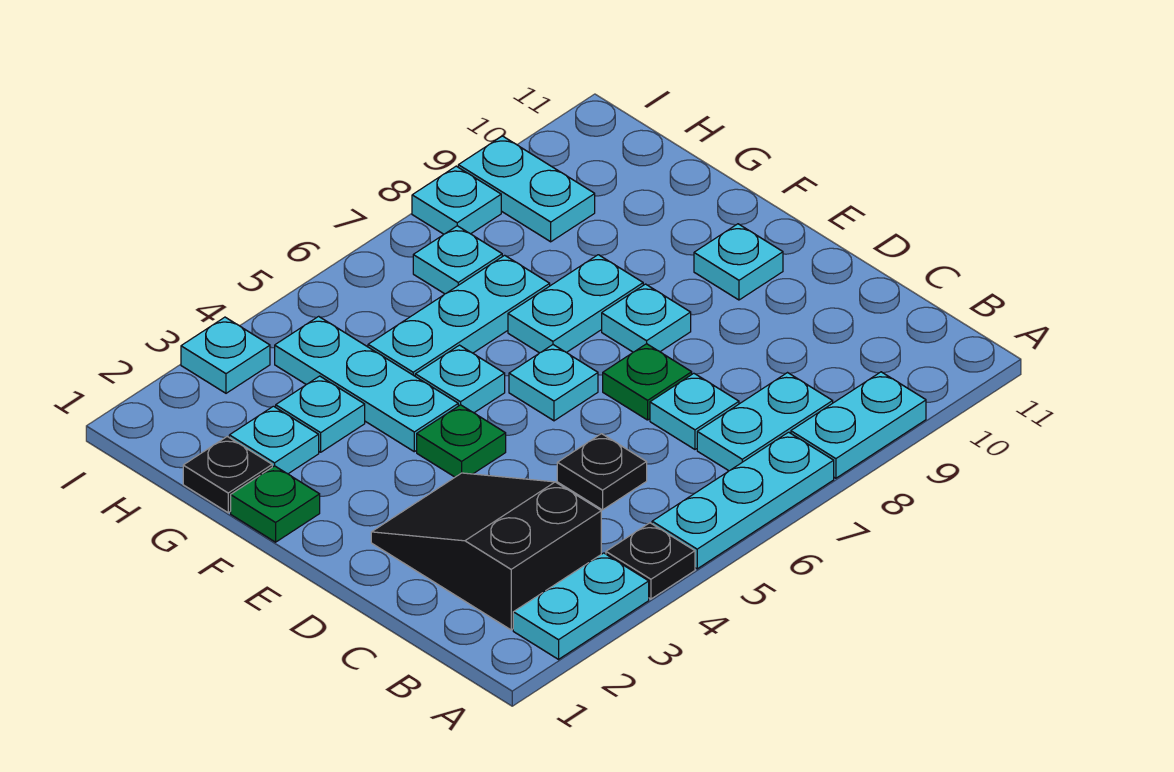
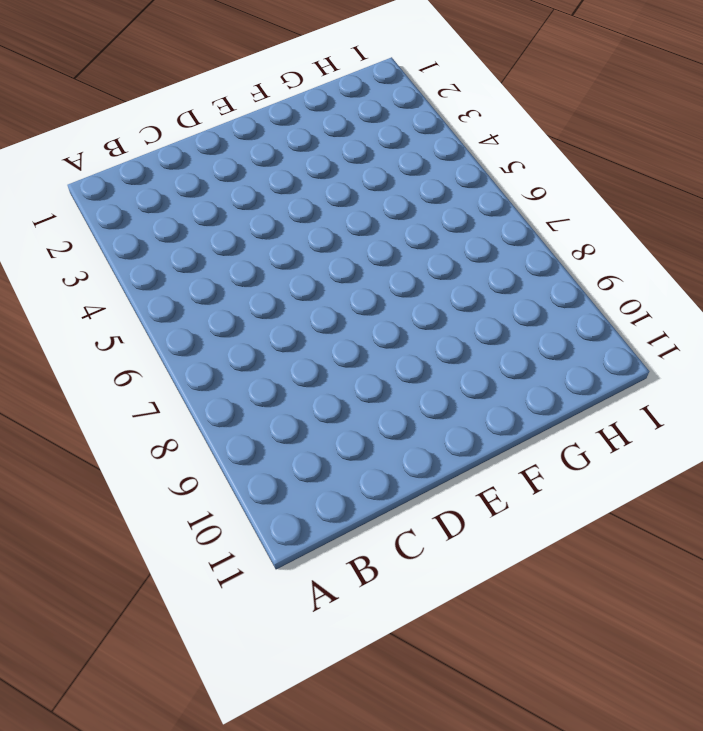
none -> cyan plate A2:A3 level 1
none -> black plate A4 level 1
none -> cyan plate A5:A7 level 1

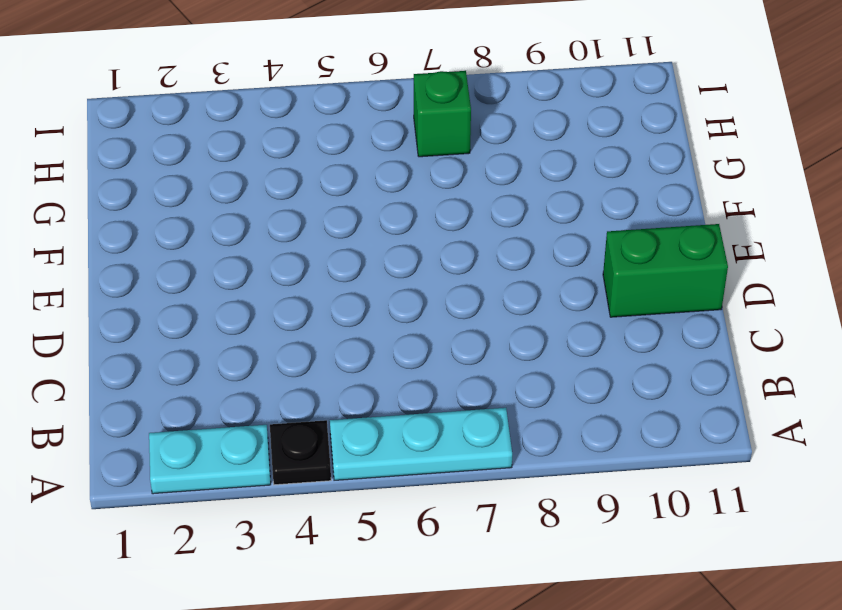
green brick D10:D11 level 1 -> none
green brick H7 level 1 -> cyan plate H7 level 1
none -> cyan plate A8:A9 level 1
none -> black slope B2:D3 level 1 top B
none -> cyan plate B7:B8 level 1

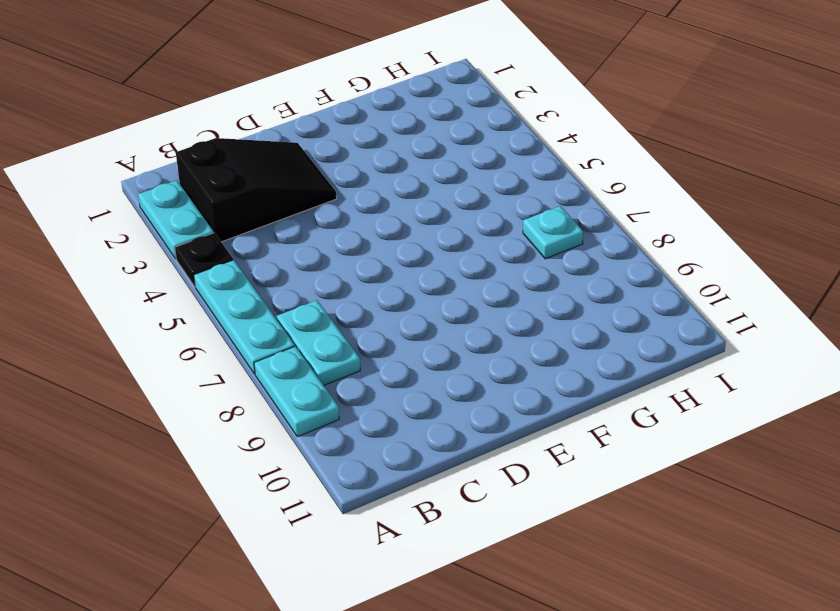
none -> black plate C5 level 1
none -> cyan plate C7 level 1
none -> green plate D7 level 1

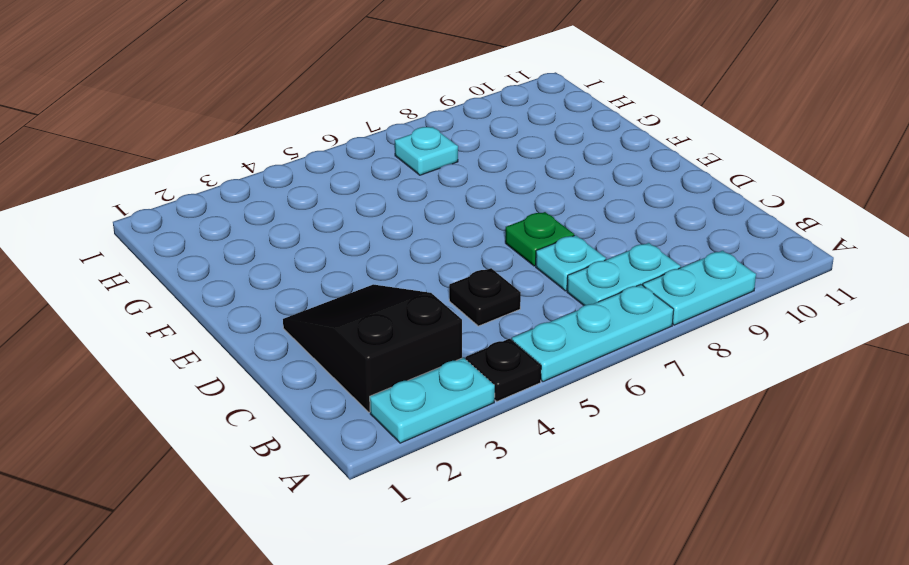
none -> green plate E4 level 1
none -> cyan plate E6 level 1
none -> cyan plate E8 level 1

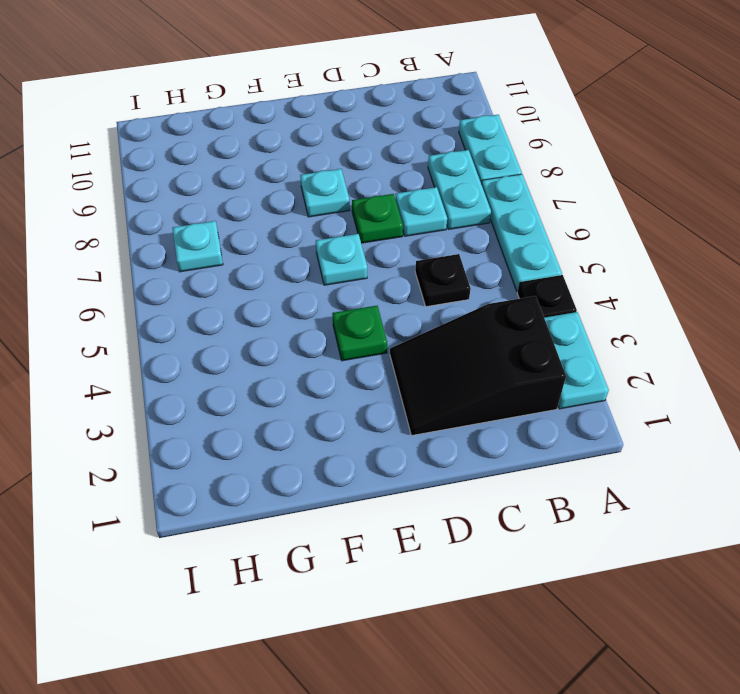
none -> cyan plate E10 level 1
none -> green plate F1 level 1
none -> cyan plate F4:H4 level 1

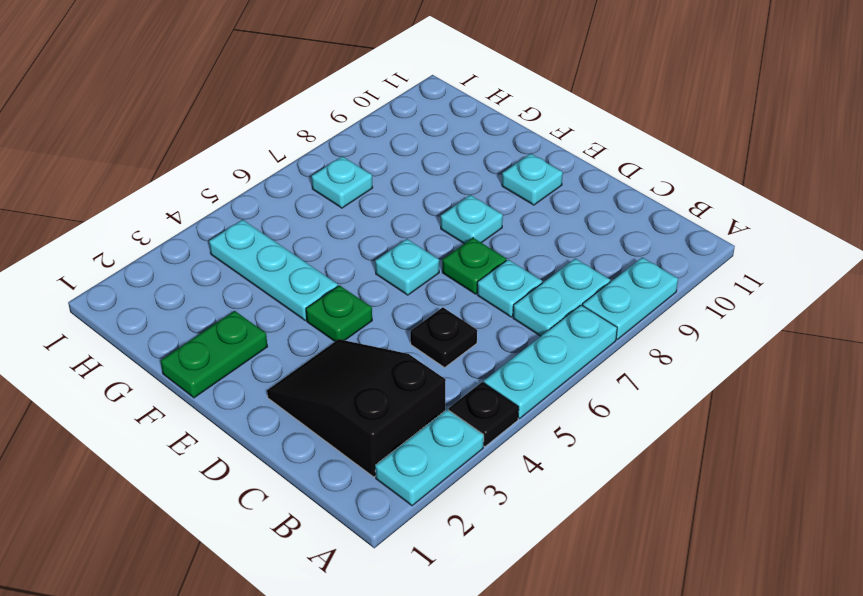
green plate F1:F2 level 1 -> green plate F1 level 1
none -> cyan plate F5 level 1
none -> cyan plate F7:F8 level 1
none -> black plate G1 level 1

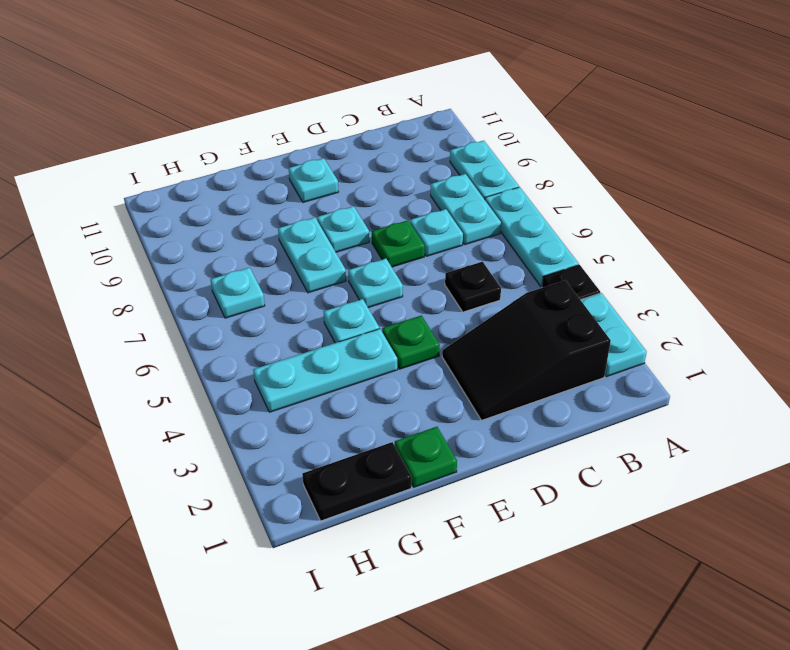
black plate G1:H1 level 1 -> black plate G1 level 1
none -> cyan plate G2 level 1
none -> cyan plate G3 level 1
none -> cyan plate G5:G7 level 1

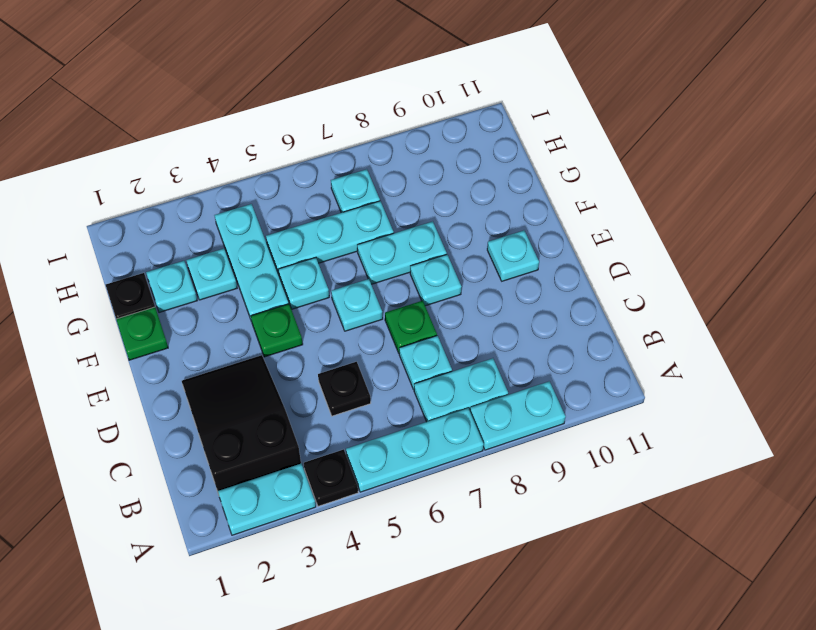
none -> cyan plate H9:I9 level 1
none -> cyan plate I3 level 1
none -> cyan plate I8 level 1

